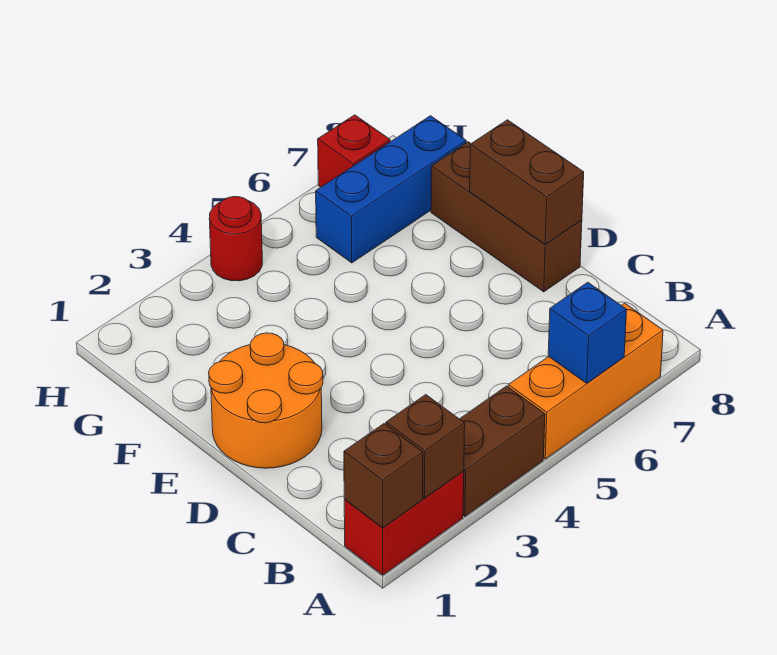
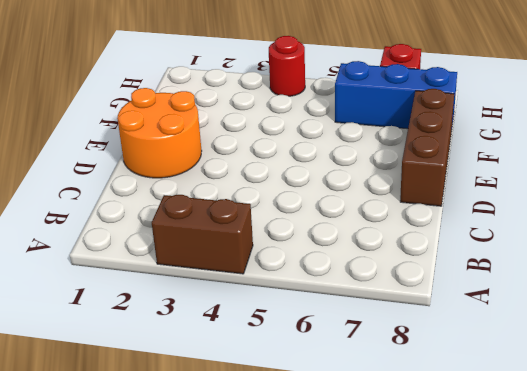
none -> red brick A1:A2 level 1
none -> orange brick A5:A7 level 1
none -> brown brick A1 level 2

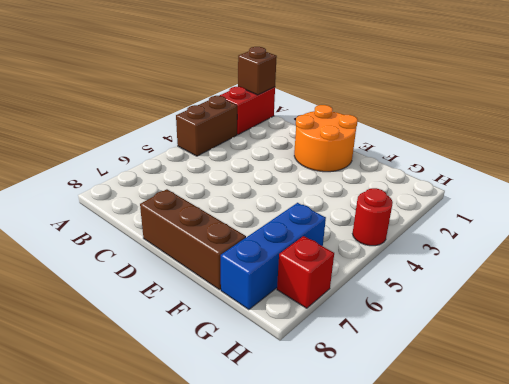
none -> orange brick A5:A7 level 1
none -> brown brick A2 level 2
none -> blue brick A6 level 2

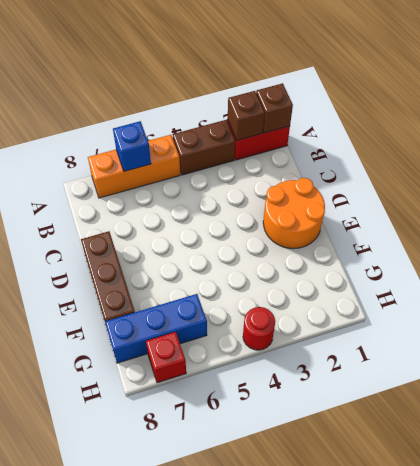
none -> brown brick D8:E8 level 2

